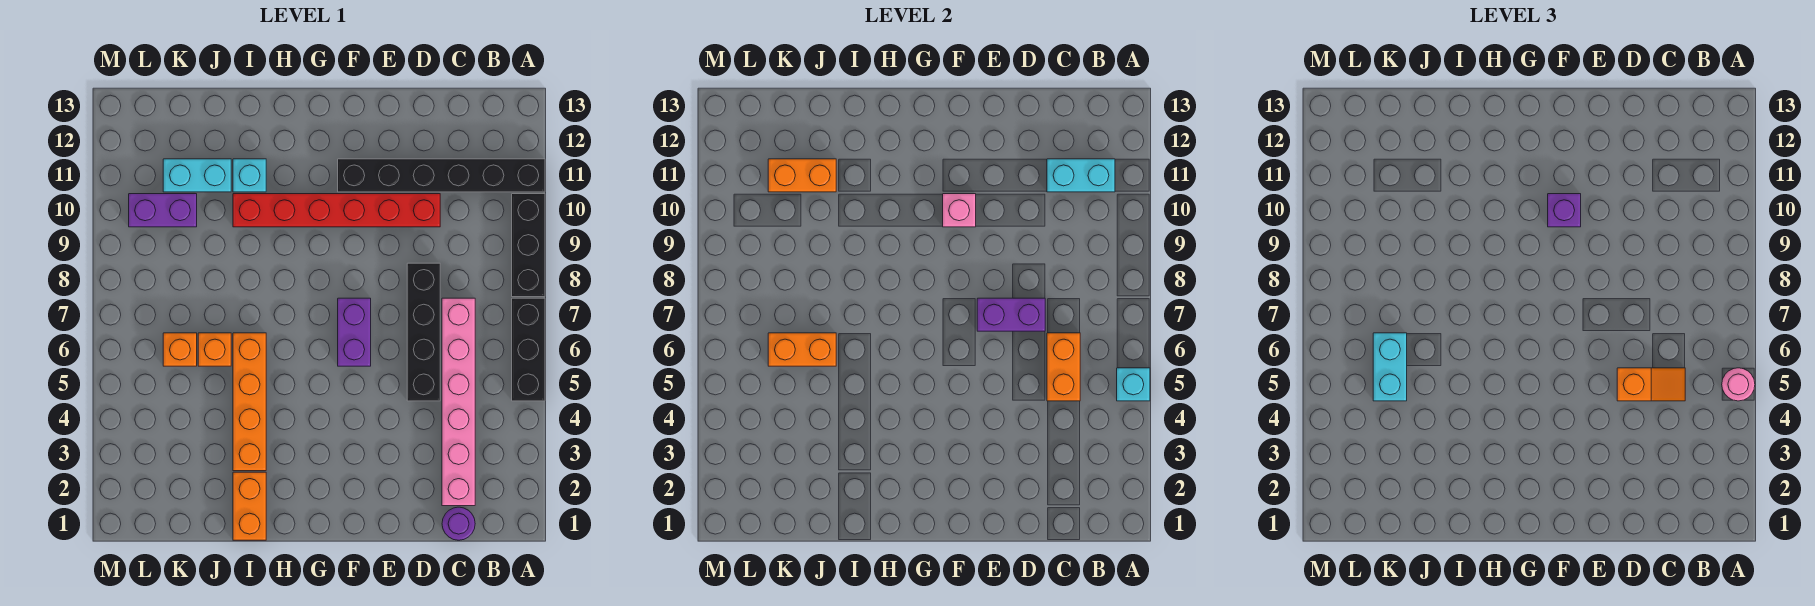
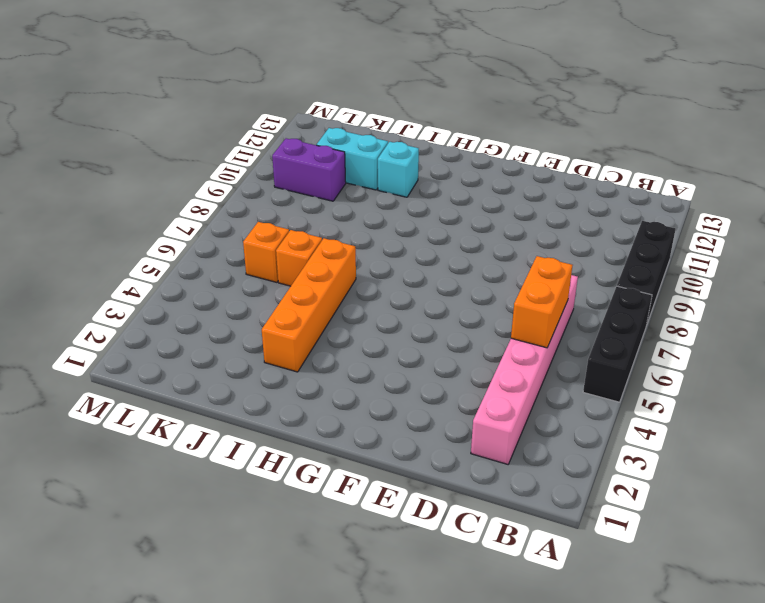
none -> black brick A11:F11 level 1
none -> purple round brick C1 level 1
none -> black brick D5:D8 level 1

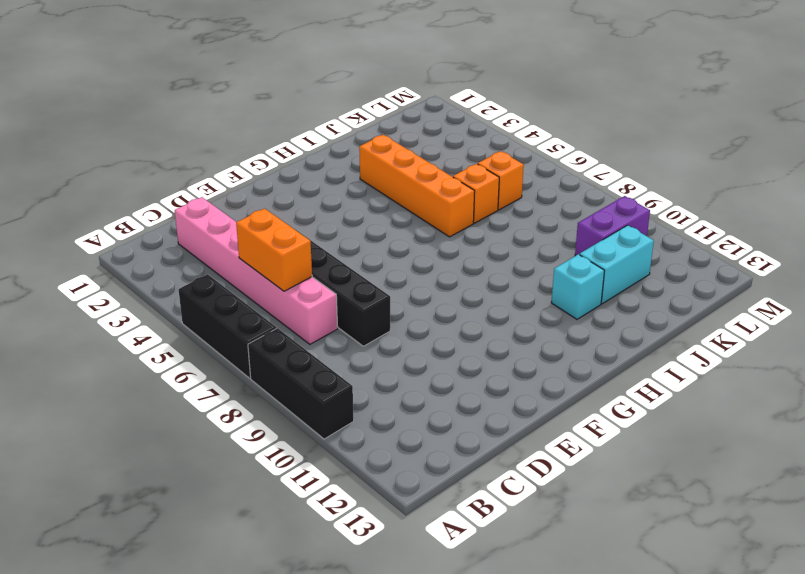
none -> black brick A11:F11 level 1
none -> purple round brick C1 level 1
none -> red brick D10:I10 level 1

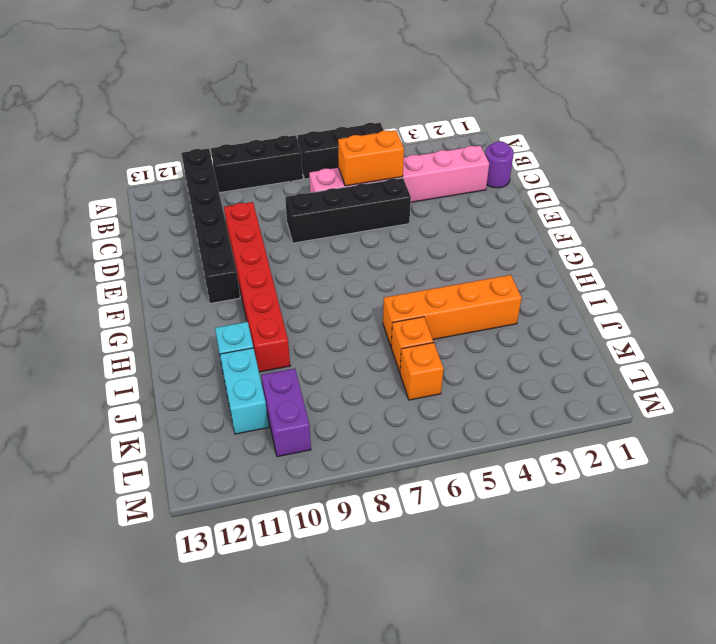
none -> purple brick F6:F7 level 1
none -> orange brick I1:I2 level 1
none -> cyan brick A5 level 2

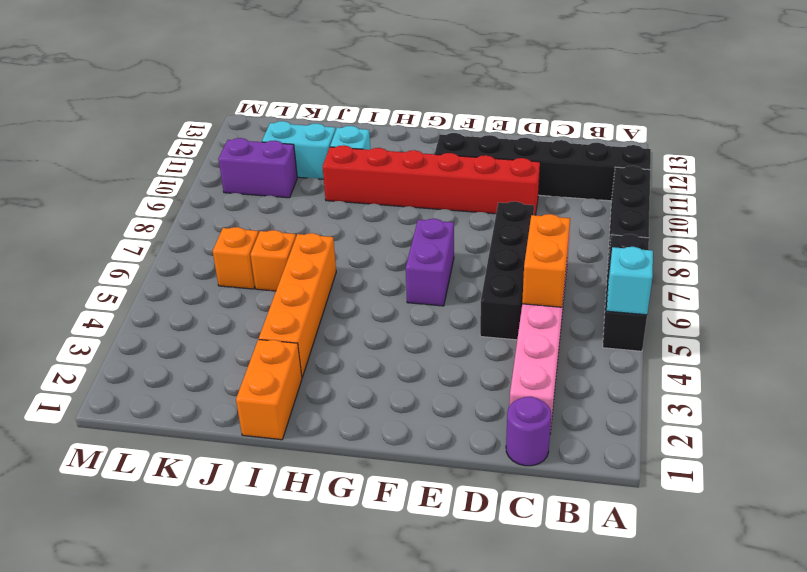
none -> cyan brick B11:C11 level 2
none -> purple brick D7:E7 level 2
none -> pink brick F10 level 2

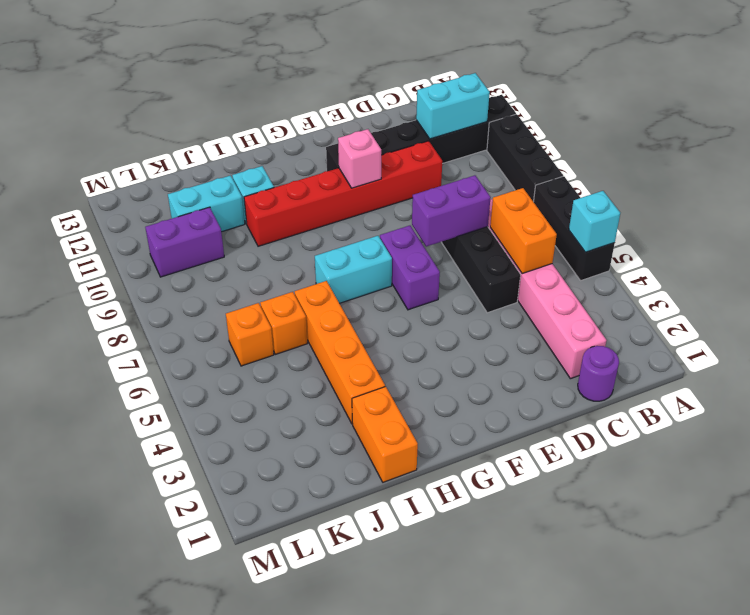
cyan brick G7:H7 level 1 -> cyan brick K5:K6 level 3
none -> orange brick J6:K6 level 2
none -> orange brick J11:K11 level 2
none -> pink round brick A5 level 3

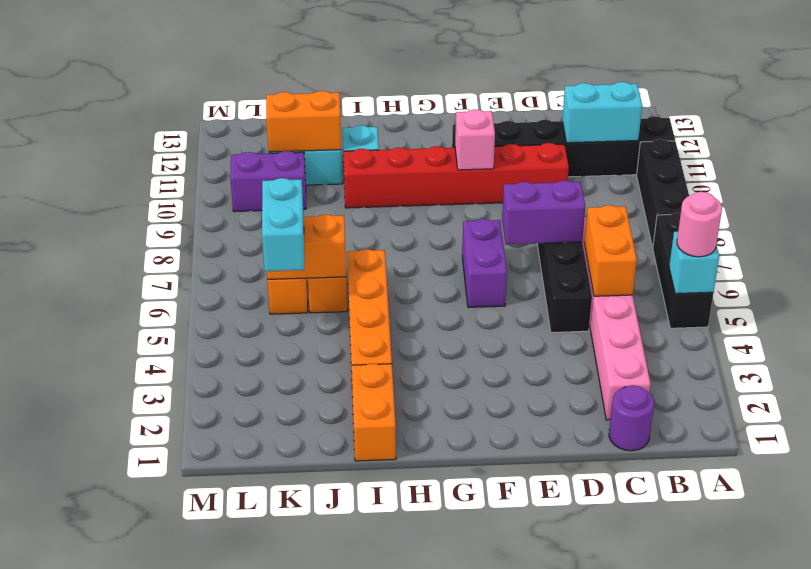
none -> orange slope C5:D5 level 3 top D
none -> purple brick F10 level 3

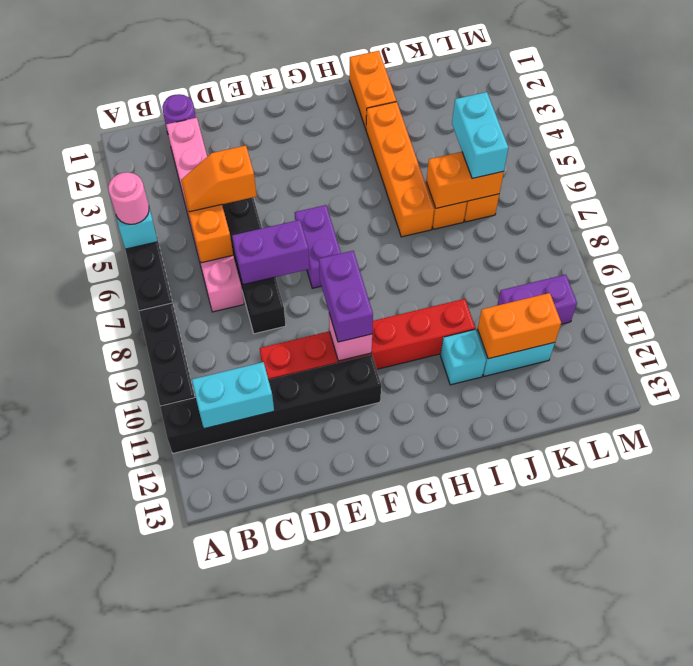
purple brick F9:F10 level 3 -> purple brick F10 level 3

